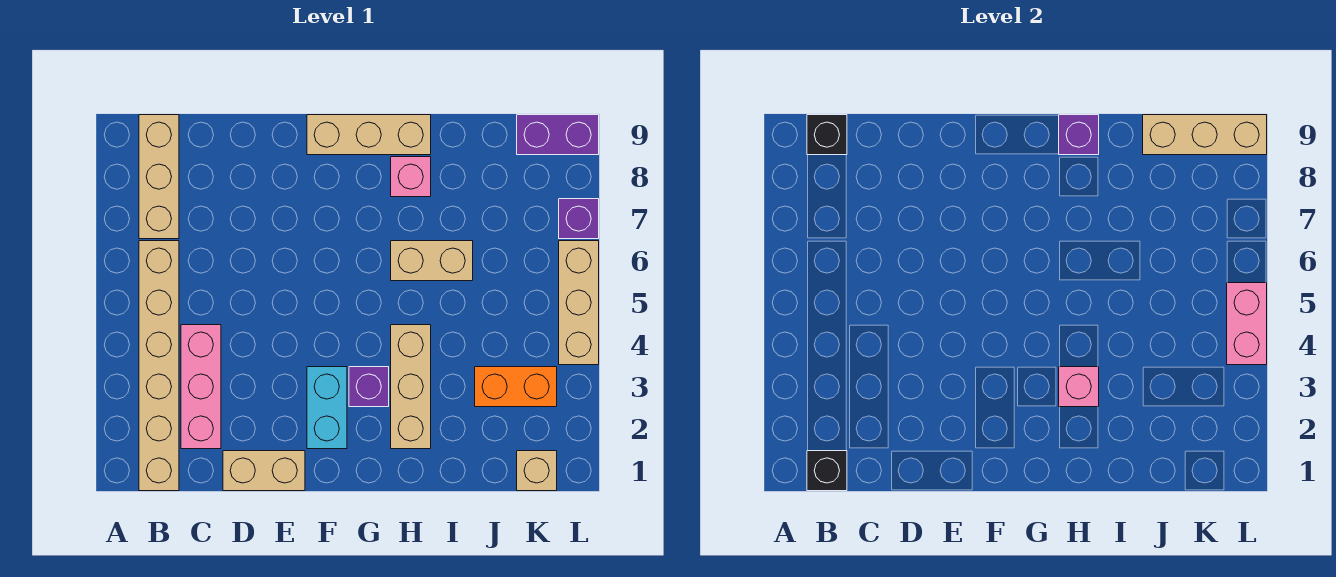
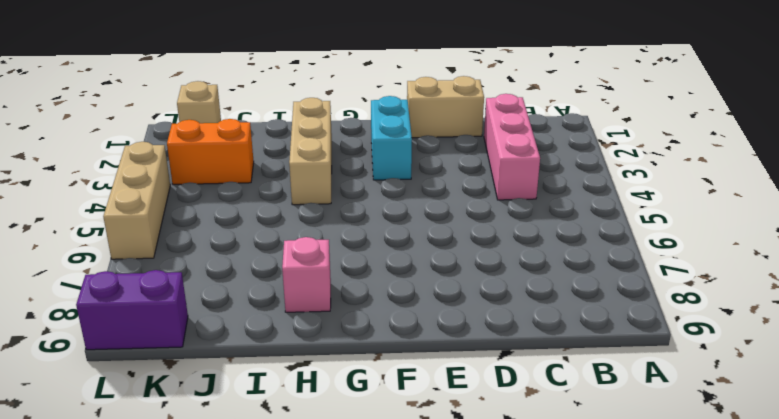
none -> tan brick B1:B6 level 1
none -> tan brick B7:B9 level 1
none -> tan brick F9:H9 level 1

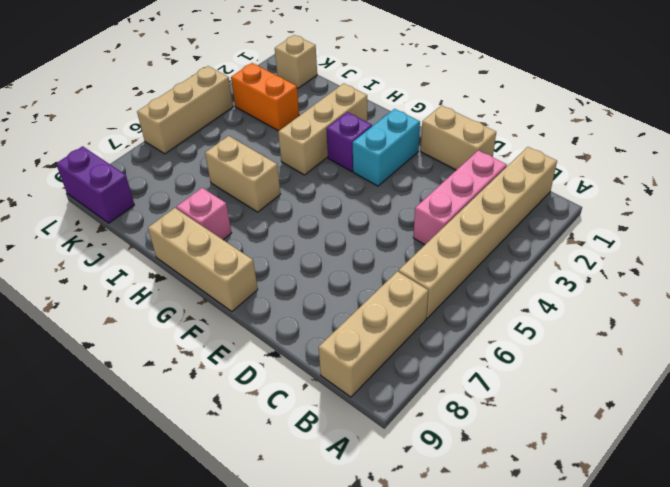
none -> purple brick L7 level 1
none -> black brick B1 level 2
none -> black brick B9 level 2

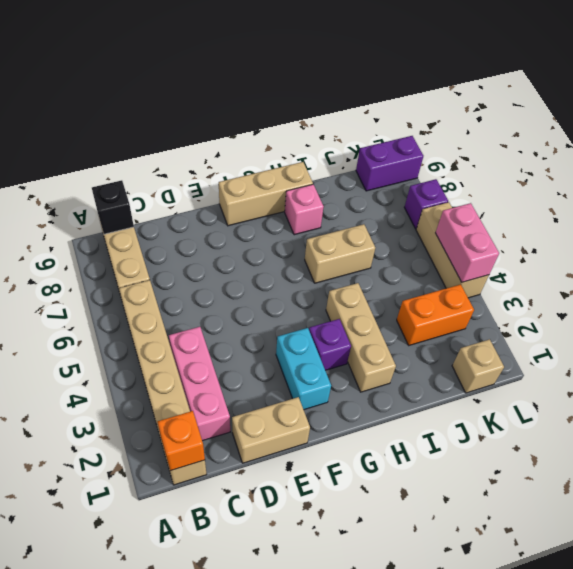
orange brick B1 level 2 -> black brick B1 level 2
none -> pink brick H3 level 2
none -> purple brick H9 level 2
none -> tan brick J9:L9 level 2

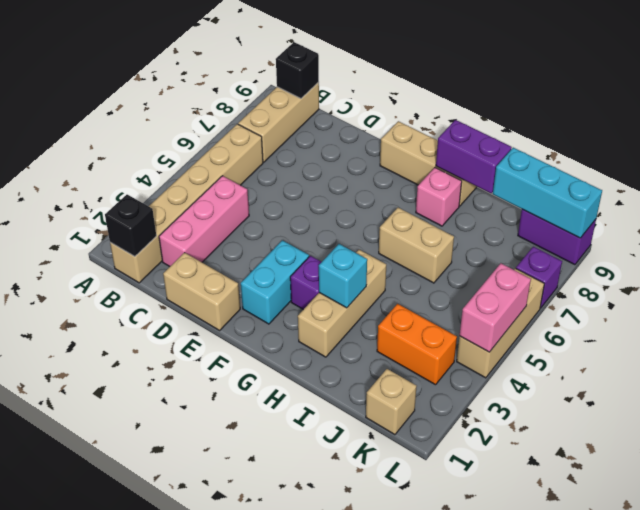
cyan brick H3 level 2 -> pink brick H3 level 2
purple brick H9:I9 level 2 -> purple brick H9 level 2
cyan brick J9:L9 level 2 -> tan brick J9:L9 level 2

